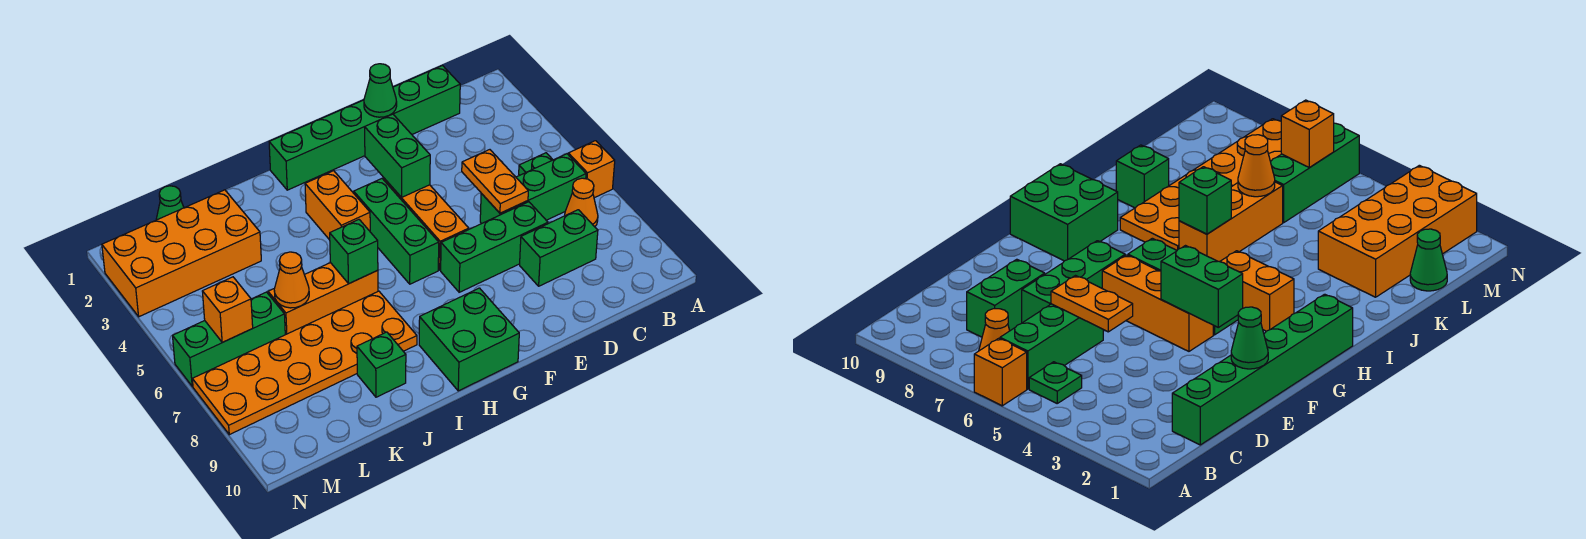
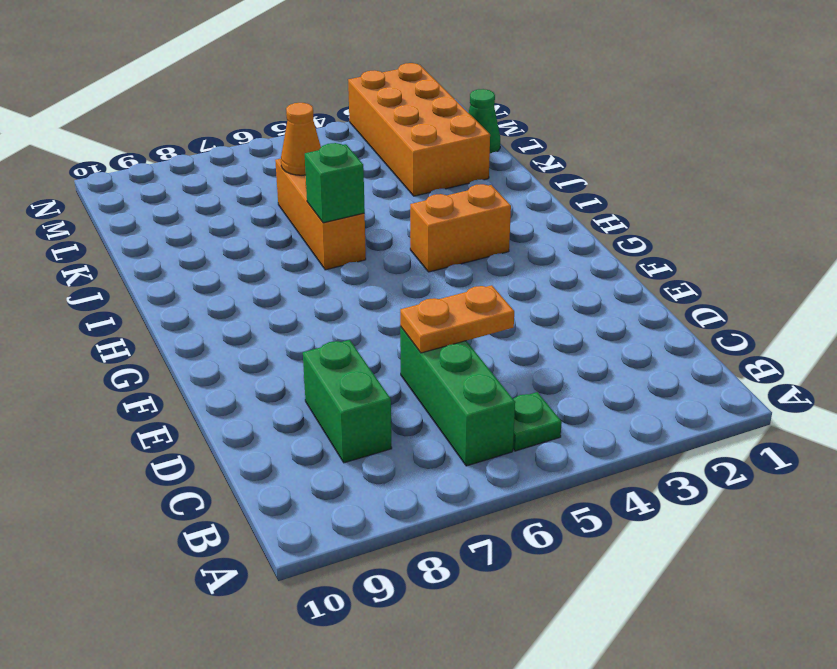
none -> orange brick A6 level 1
none -> orange cone B7 level 1
none -> green brick C1:H1 level 1

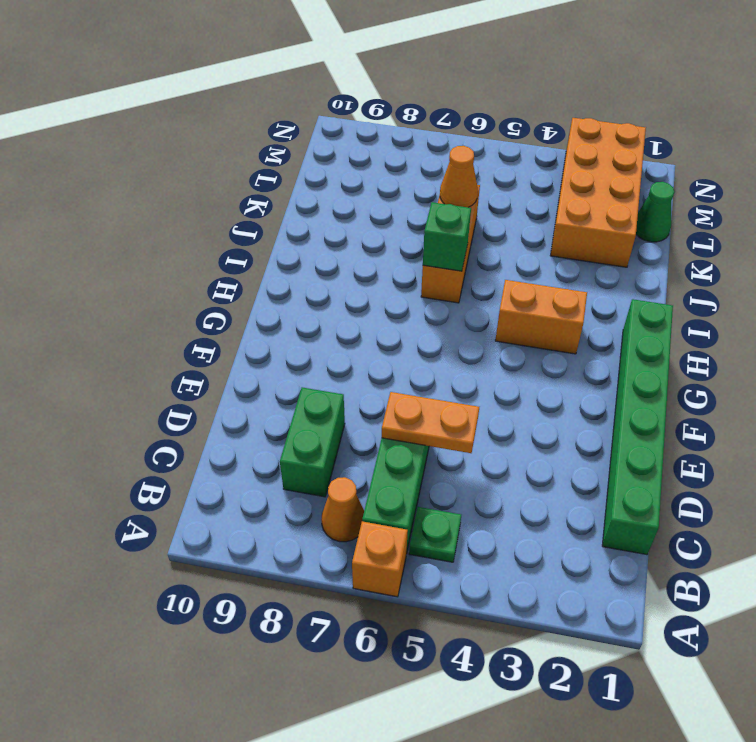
none -> green brick D7:F7 level 1
none -> orange brick F4:F6 level 1
none -> green brick G4:G6 level 1

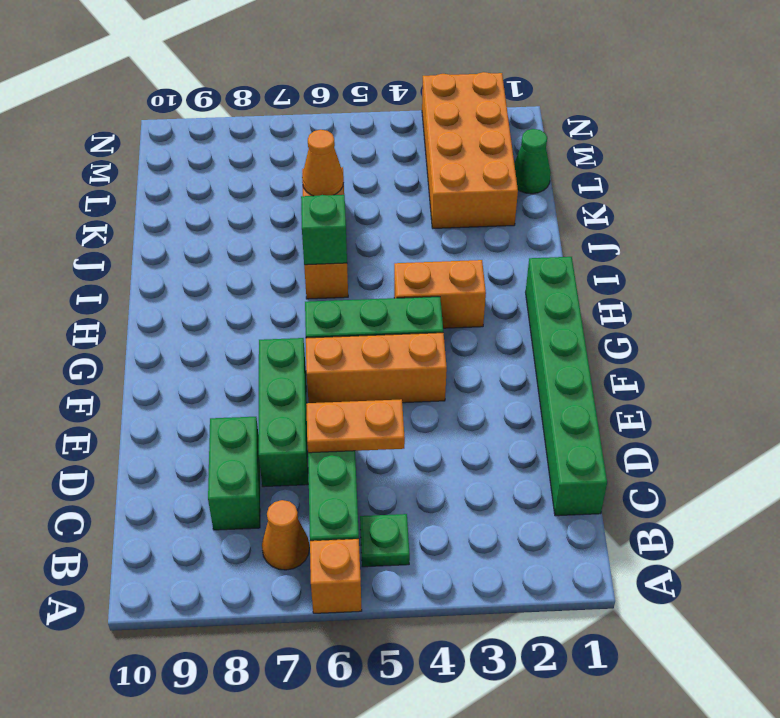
none -> green brick G9:H10 level 1
none -> orange plate I7:N8 level 1
none -> green brick J9 level 1

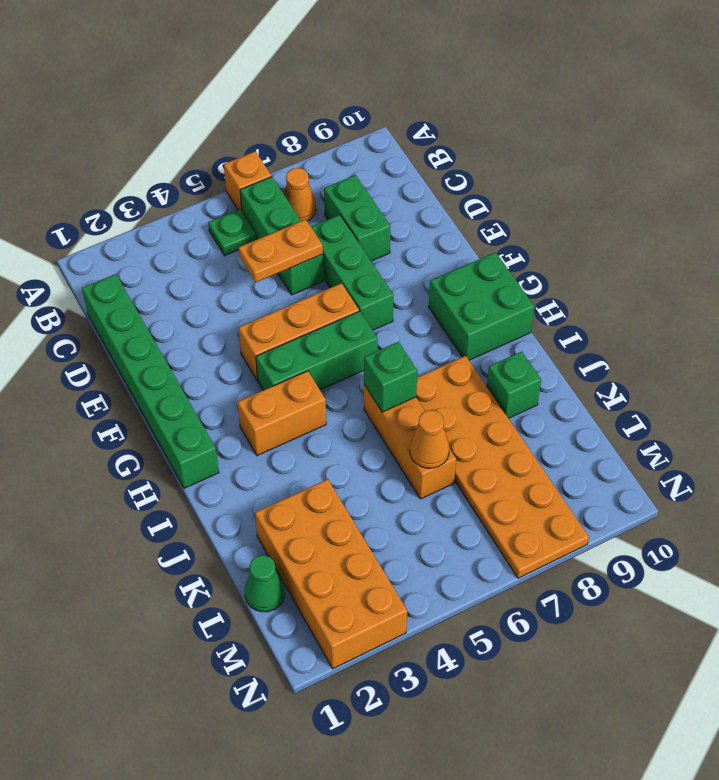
none -> green brick L6:N6 level 1
none -> green cone E1 level 2
none -> green brick F3:F4 level 2

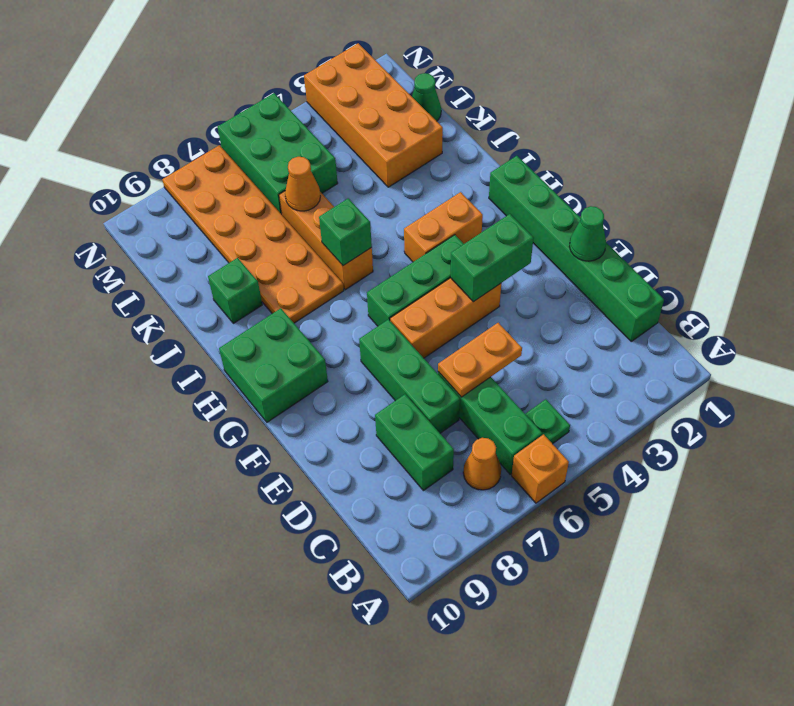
green brick L5:N6 level 1 -> green brick L6:N6 level 1
none -> orange brick M6 level 2

